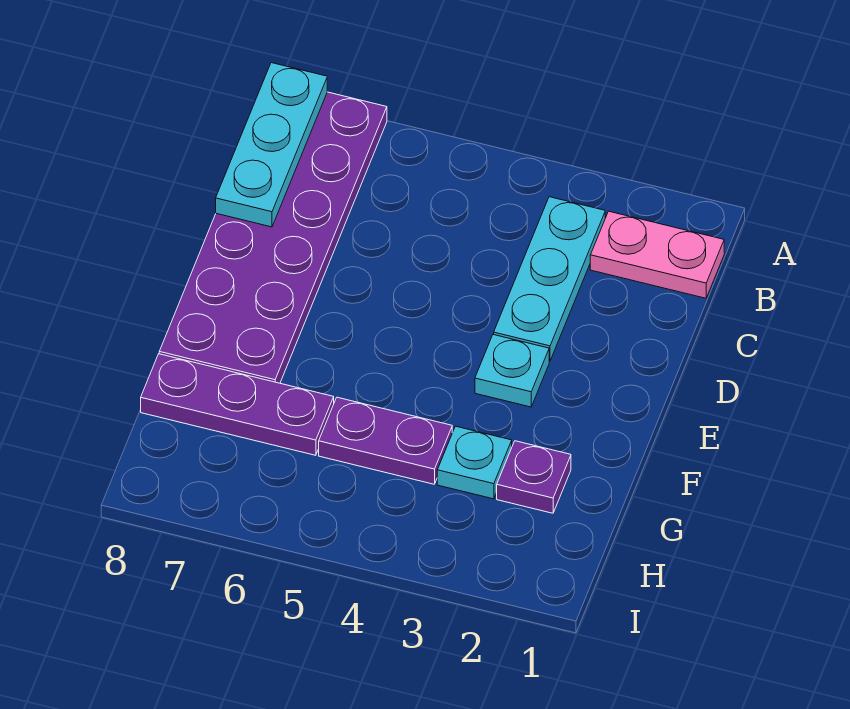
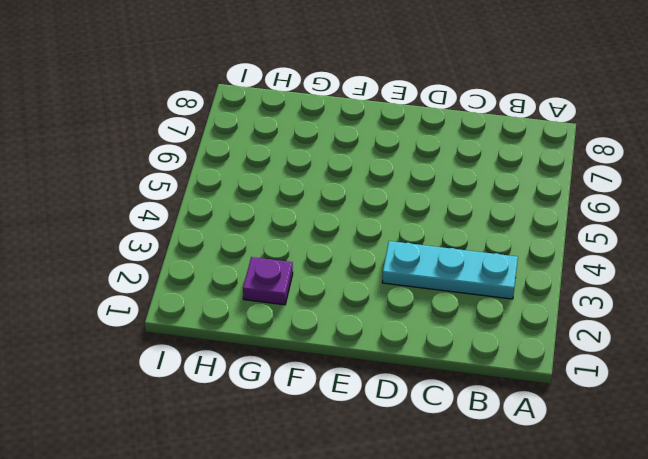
none -> purple plate A7:F8 level 1
none -> pink plate B1:B2 level 1

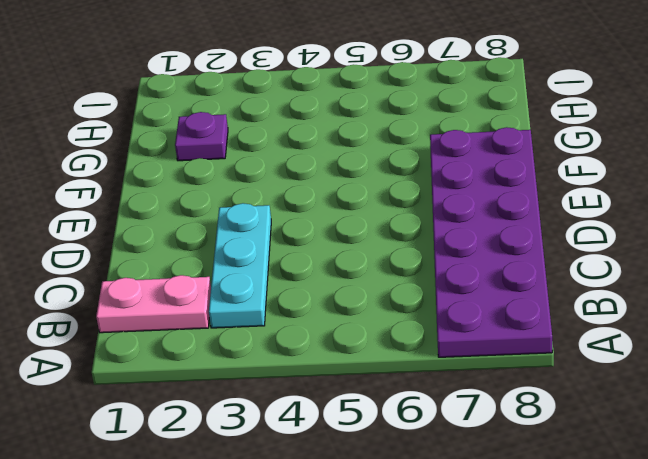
none -> cyan plate E3 level 1
none -> cyan plate G3 level 1

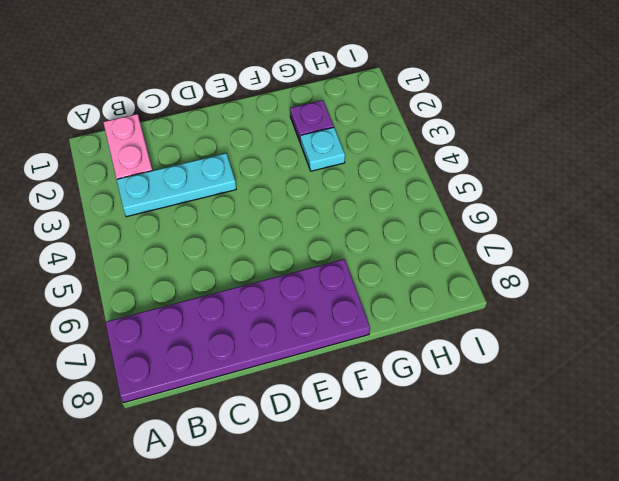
none -> cyan plate E3 level 1
none -> purple plate G4:G5 level 1

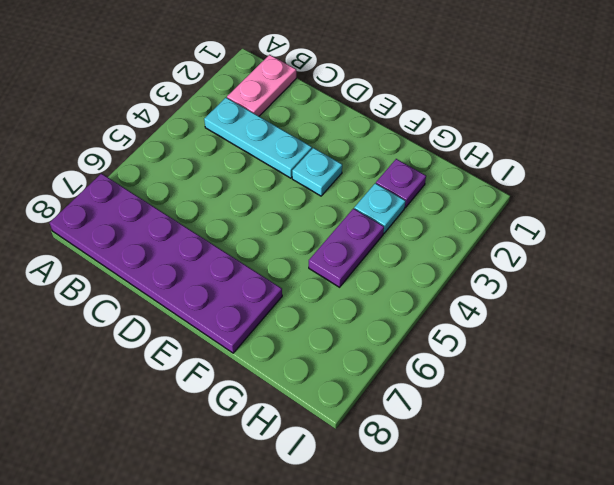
none -> purple plate G6:G8 level 1
none -> cyan plate A8:C8 level 2

